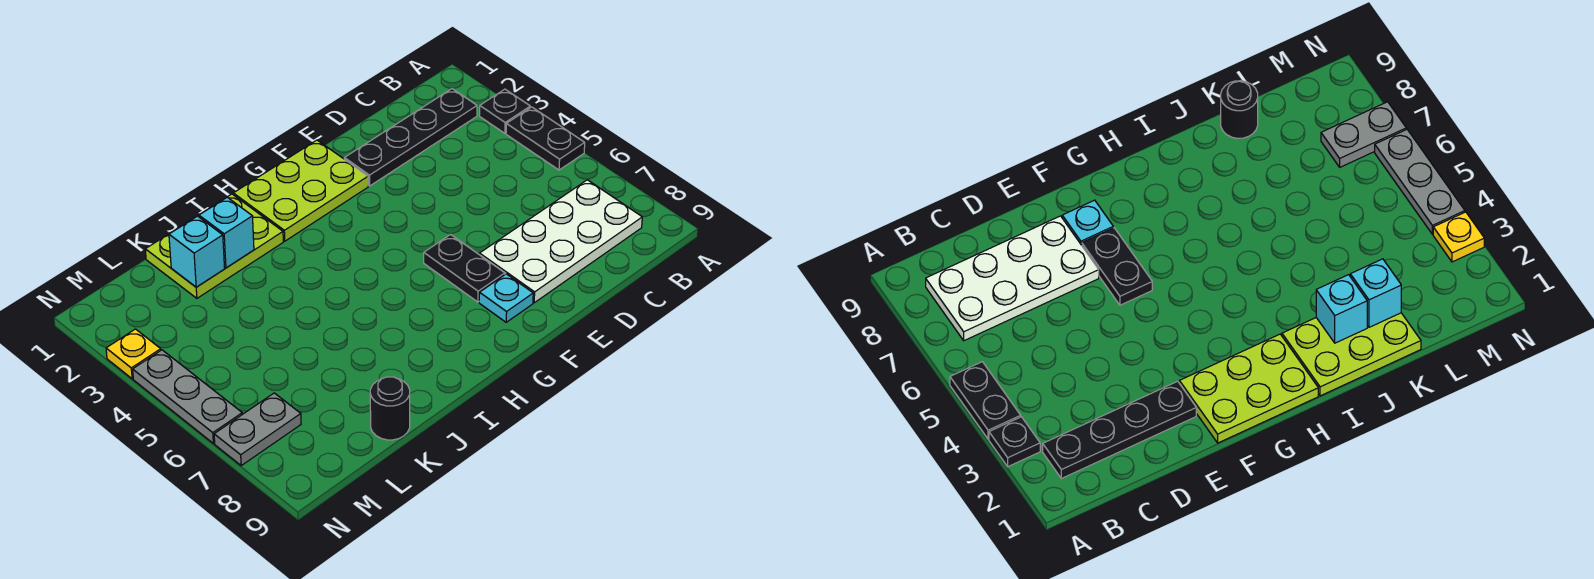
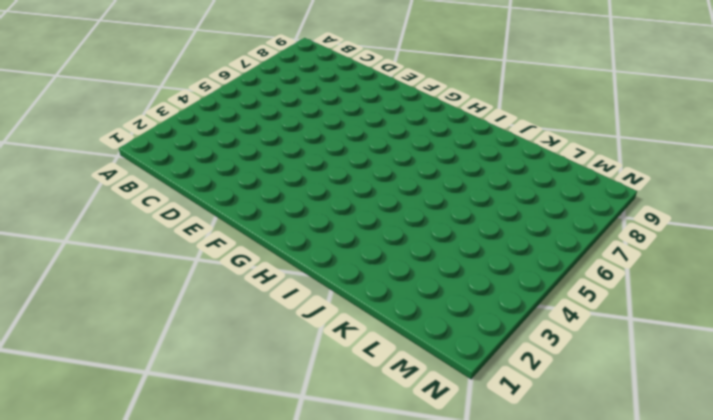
none -> black plate A3 level 1
none -> black plate A4:A5 level 1
none -> black plate B2:E2 level 1

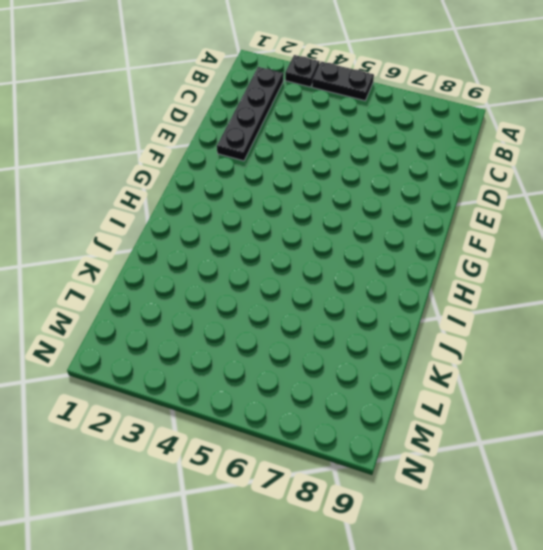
none -> white plate B7:E8 level 1
none -> lime plate F1:H2 level 1
none -> black plate F6:F7 level 1

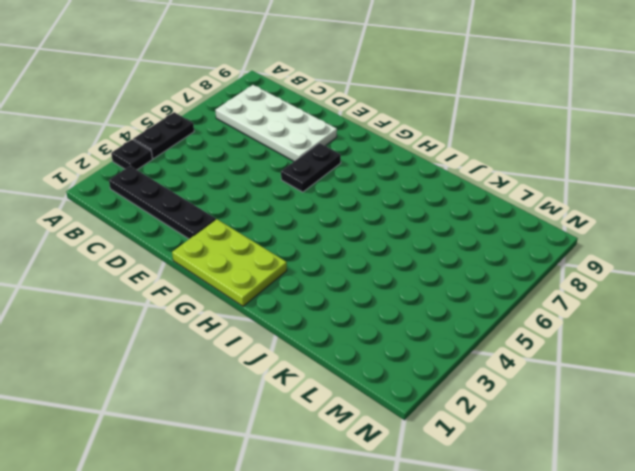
none -> cyan plate F8 level 1
none -> lime plate I1:K2 level 1
none -> black round brick K9 level 1

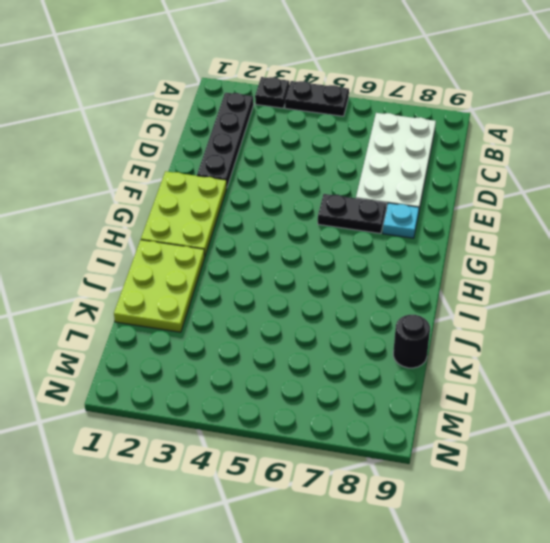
none -> grey plate M7:N7 level 1
none -> yellow plate N3 level 1
none -> grey plate N4:N6 level 1

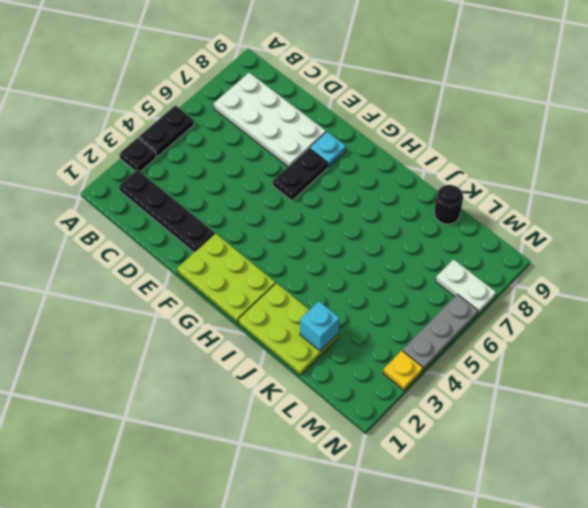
white plate M7:N7 level 1 -> grey plate M7:N7 level 1
none -> cyan brick J2 level 2

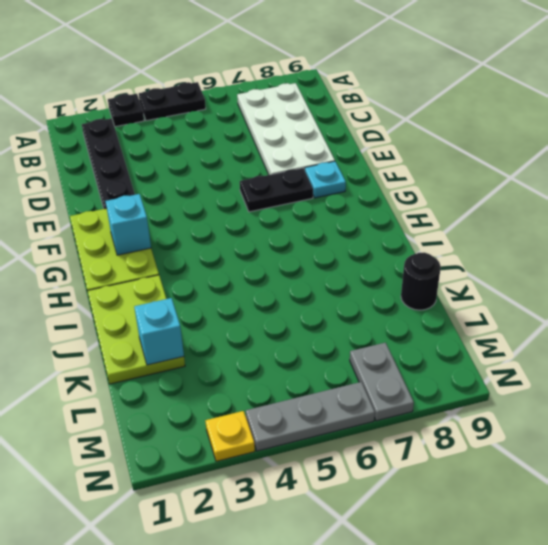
cyan brick G2 level 2 -> cyan brick J2 level 2

